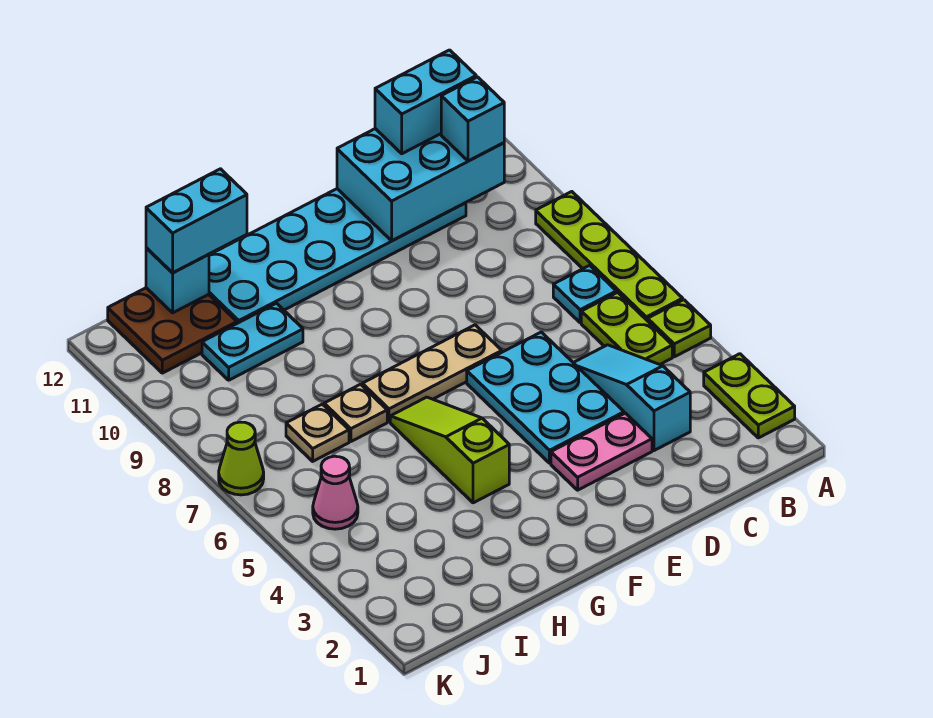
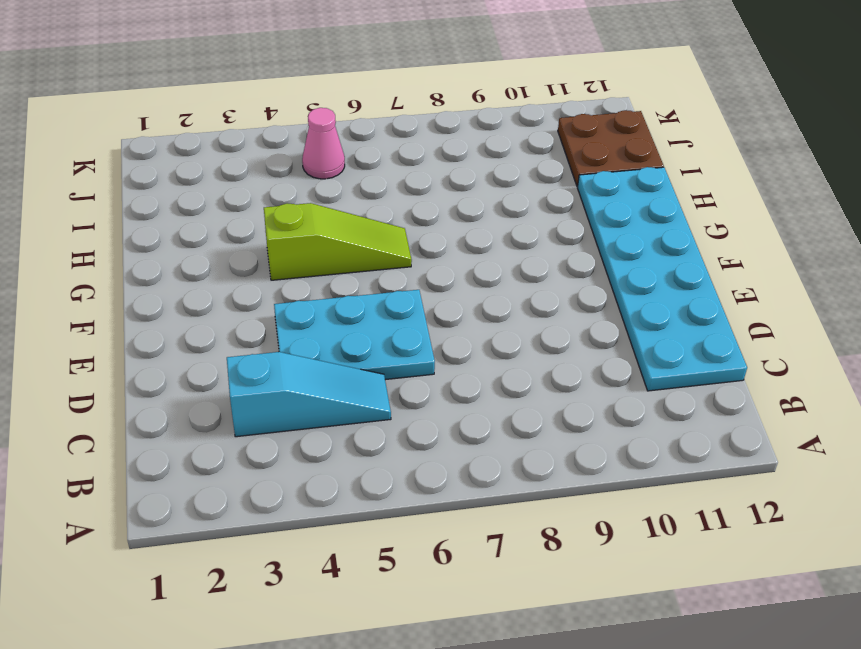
none -> lime plate A2:A3 level 1
none -> lime plate A5 level 1
none -> lime plate A6:A9 level 1

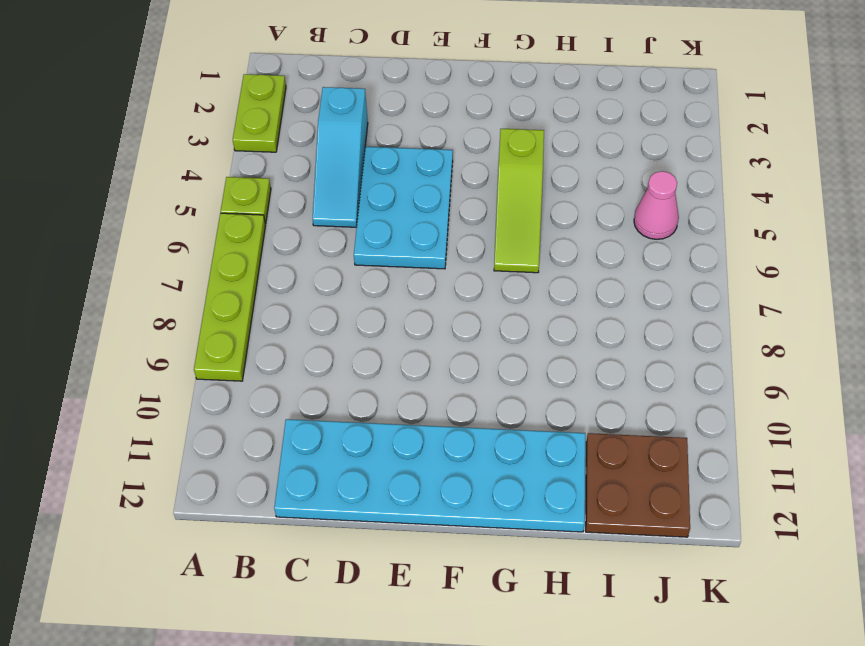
none -> lime plate B5:B6 level 1
none -> cyan plate B7 level 1
none -> pink plate D3:E3 level 1

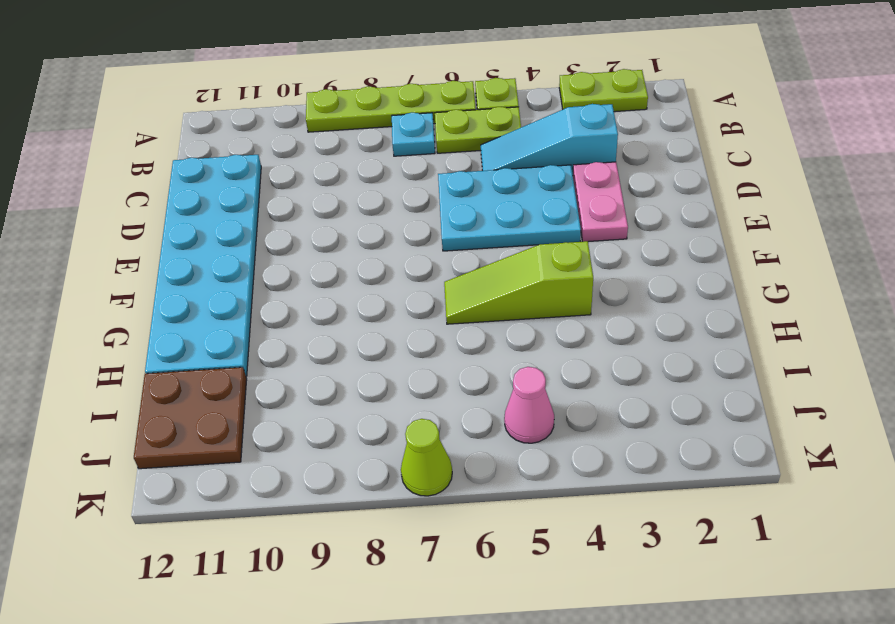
none -> tan plate E7:G7 level 1
none -> tan plate H7 level 1
none -> cyan plate H10:I10 level 1

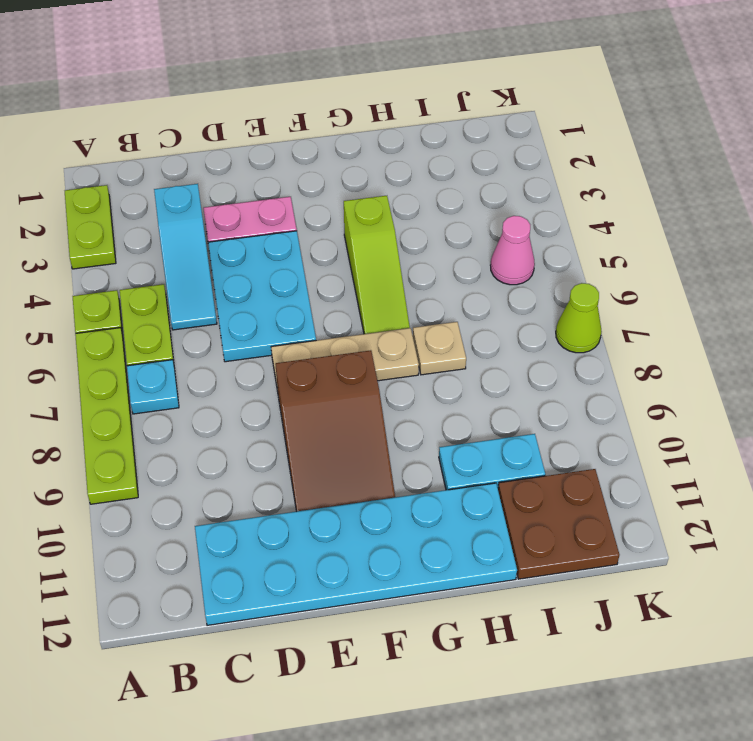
brown slope E8:F10 level 1 top 8 -> none
none -> tan plate I7 level 1
none -> cyan brick B11:D12 level 2
none -> cyan brick I12 level 2

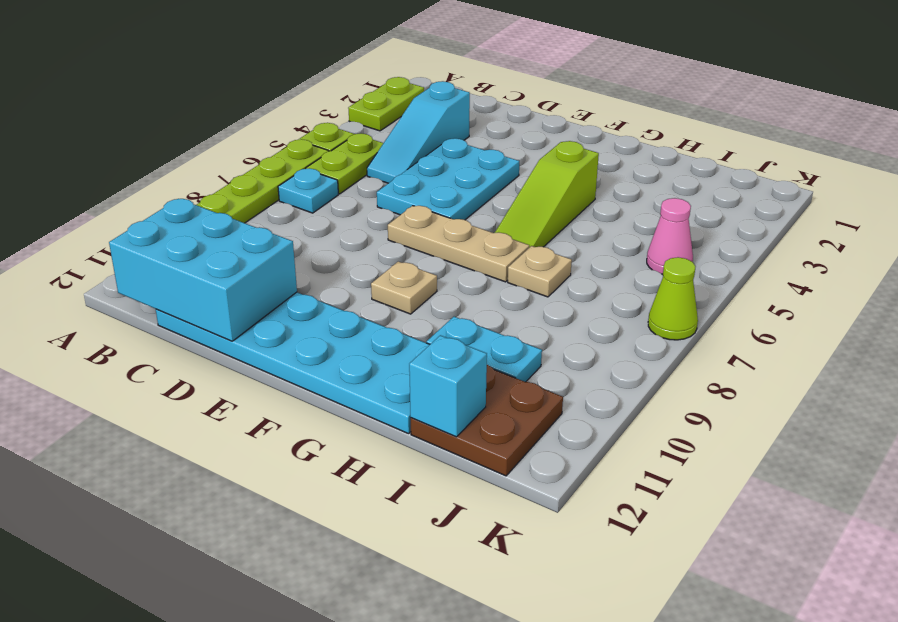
tan plate F9 level 1 -> tan plate I7 level 1
none -> pink plate D3:E3 level 1
none -> cyan brick B11 level 3
none -> cyan brick B12:C12 level 3

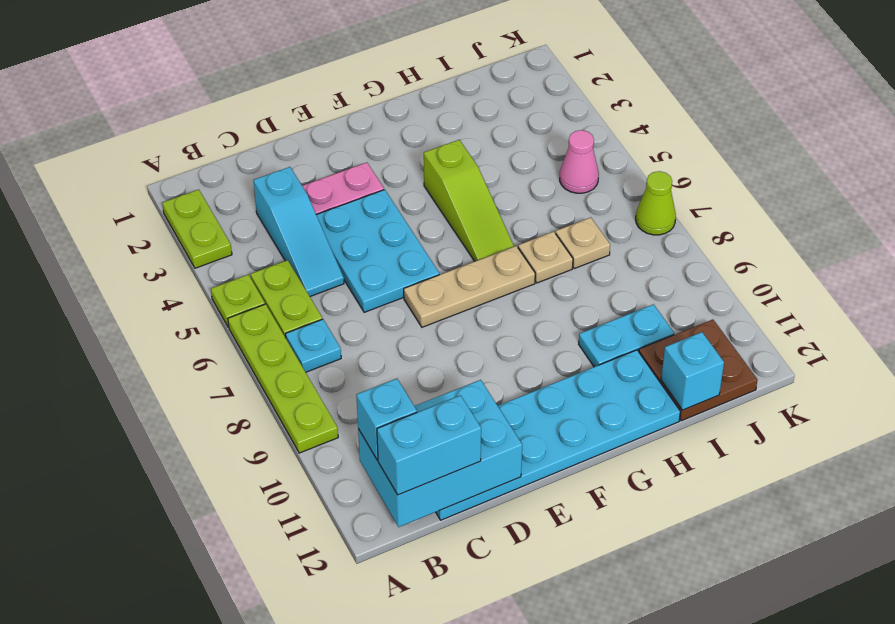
none -> cyan brick H12:I12 level 3

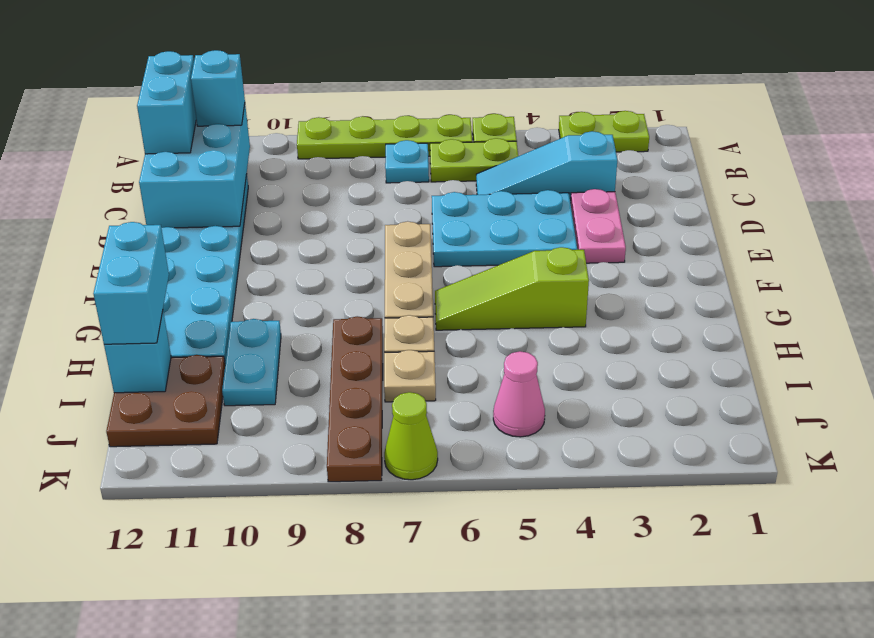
brown plate H8:K8 level 1 -> none

